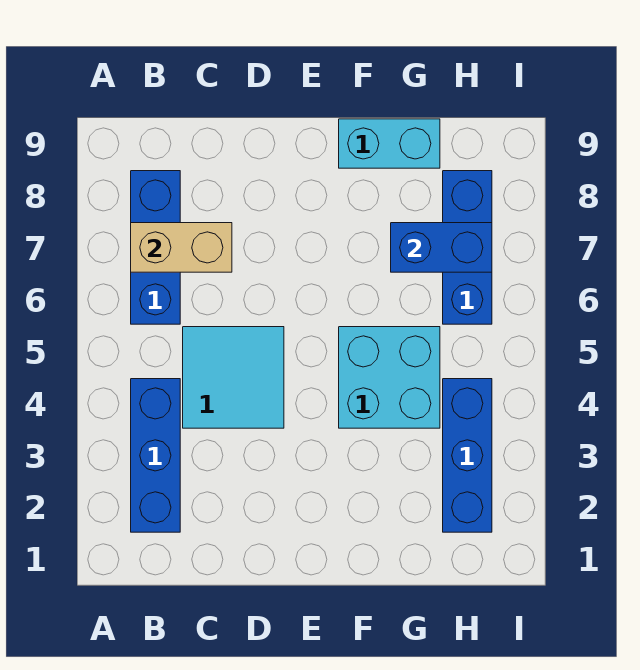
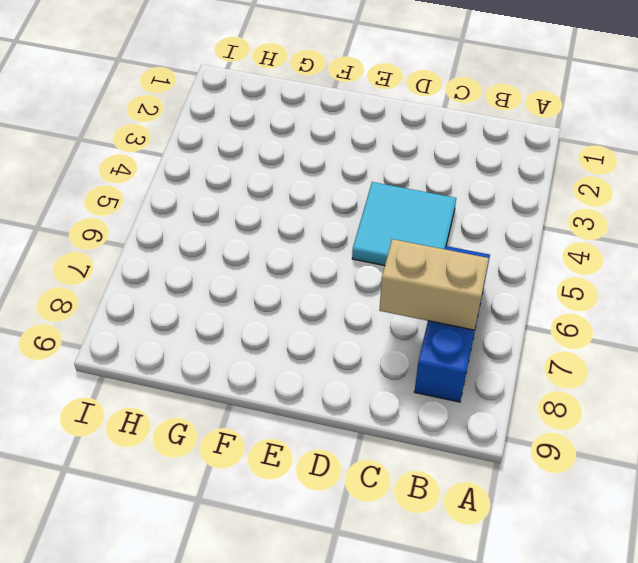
none -> blue brick B2:B4 level 1
none -> cyan brick F4:G5 level 1

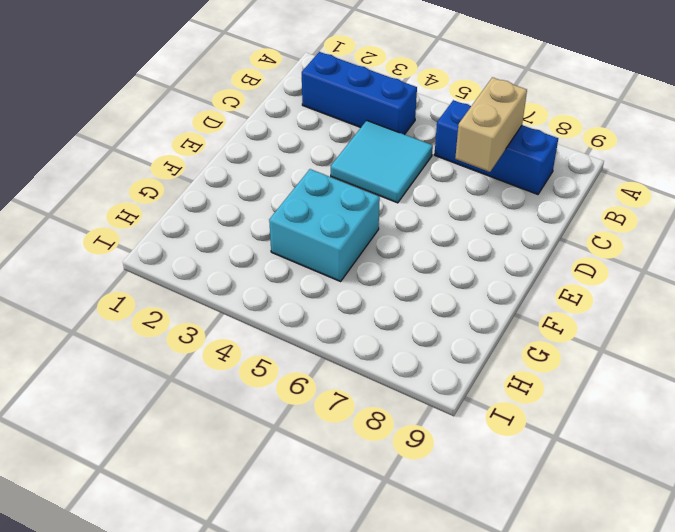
none -> cyan brick F9:G9 level 1
none -> blue brick H2:H4 level 1

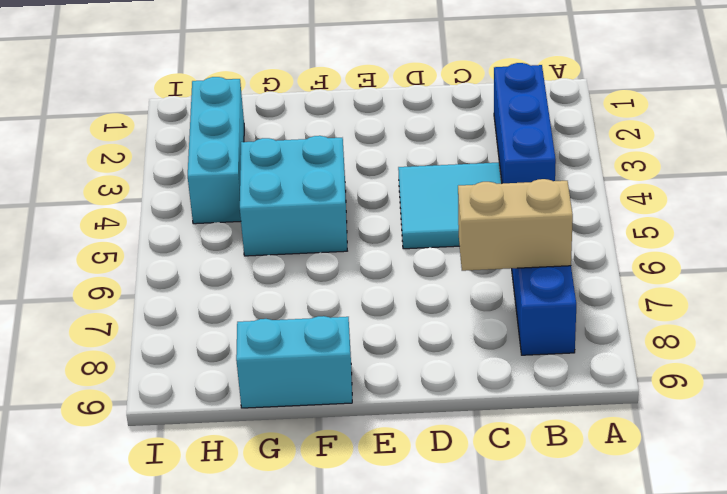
cyan brick H2:H4 level 1 -> blue brick H2:H4 level 1
none -> blue brick H6:H8 level 1
none -> blue brick G7:H7 level 2

